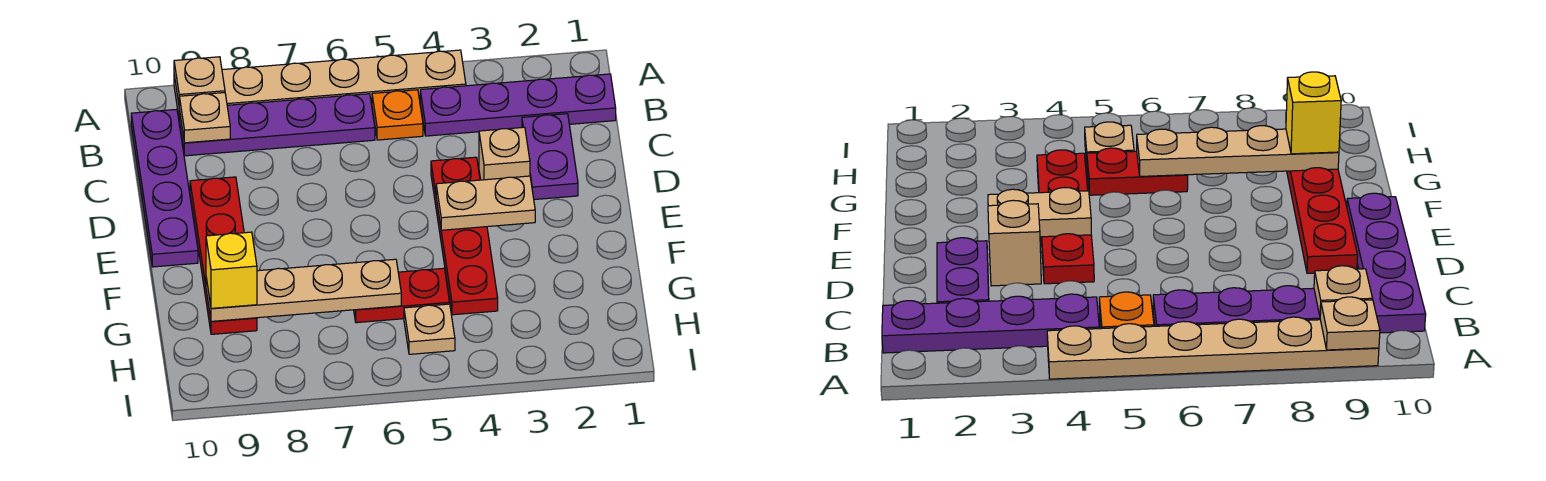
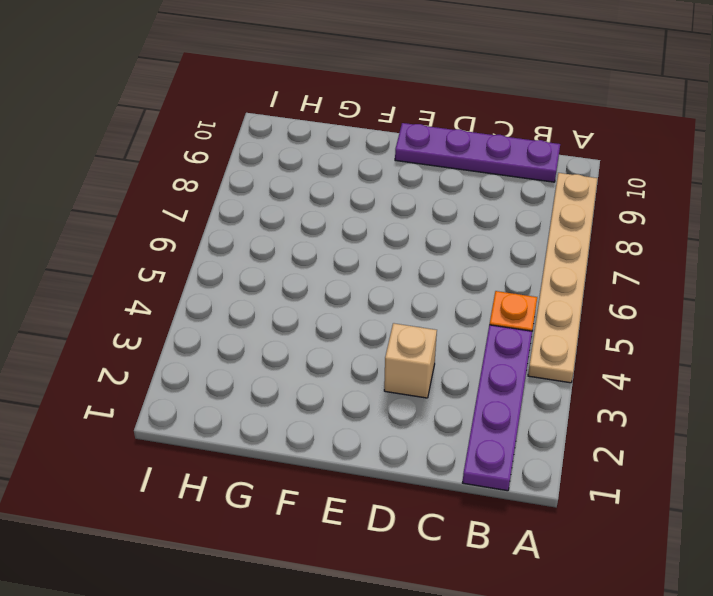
none -> purple plate B6:B9 level 1
none -> purple plate C2:D2 level 1
none -> red plate D4:G4 level 1

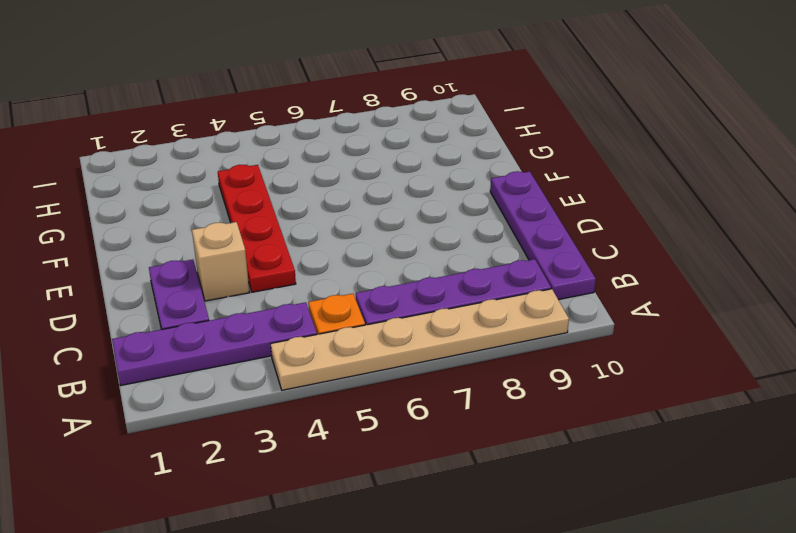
none -> red plate D9:G9 level 1
none -> red plate G5:G6 level 1
none -> tan plate H5 level 1

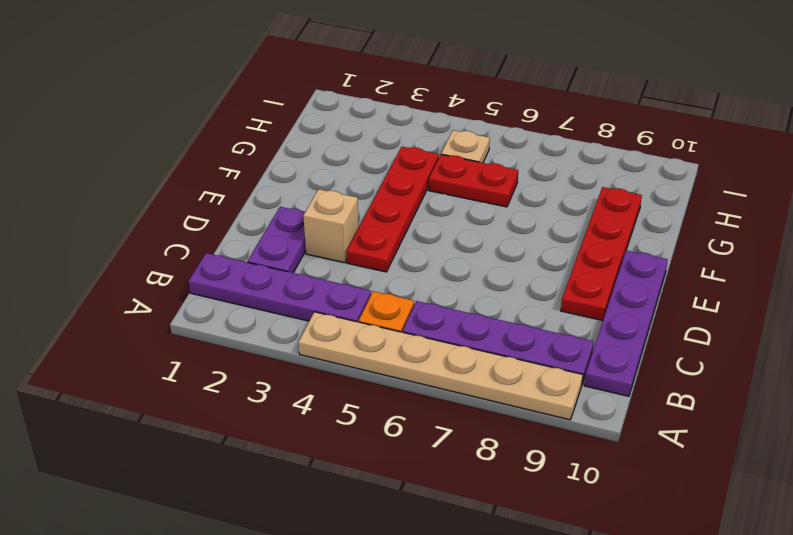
none -> tan plate A9 level 2
none -> tan plate B9 level 2
none -> tan plate E3:E4 level 2

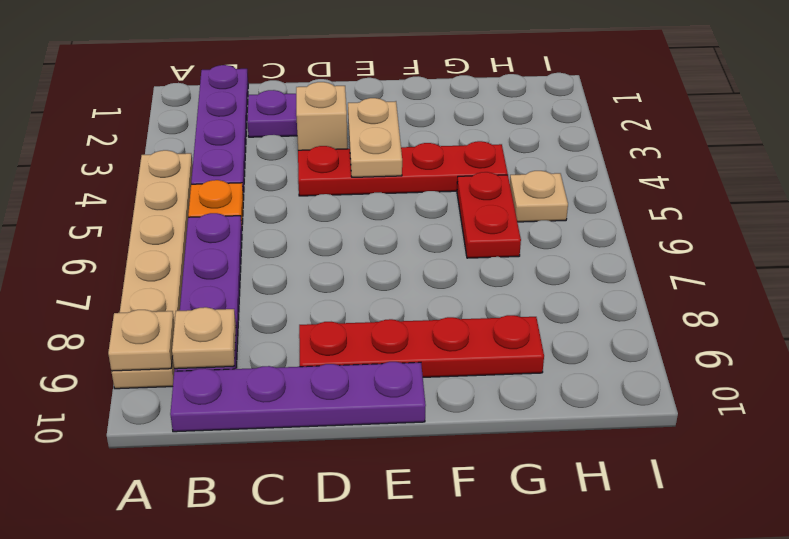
none -> tan plate G6:G9 level 2
none -> yellow brick G9 level 3

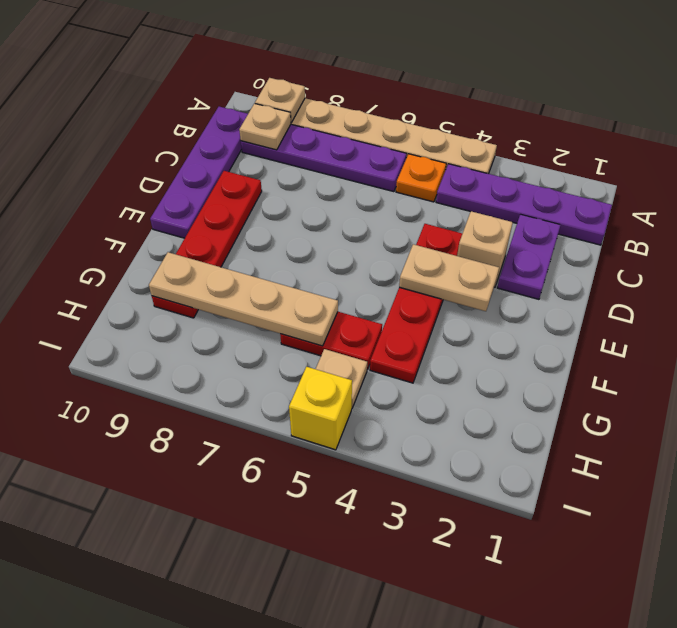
yellow brick I5 level 1 -> yellow brick G9 level 3

